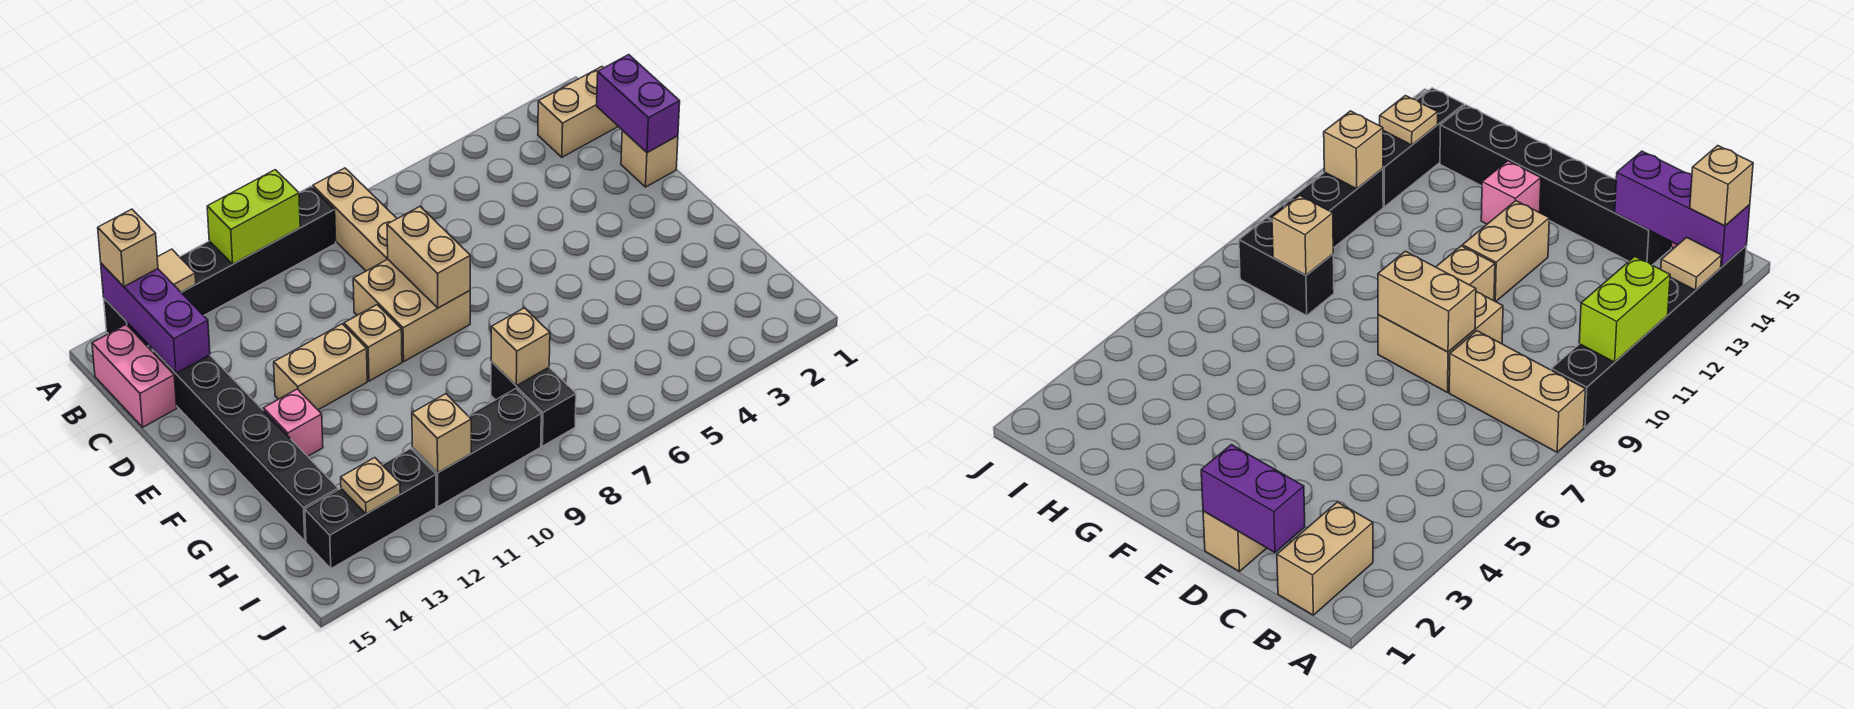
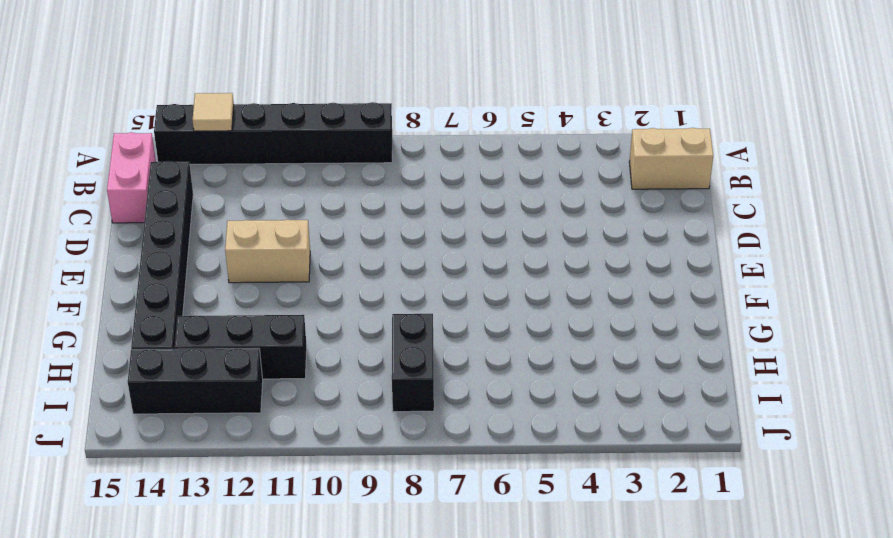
black brick H11:H13 level 1 -> black brick I9:I11 level 1
none -> tan brick A8:C8 level 1
none -> tan brick D1 level 1
none -> tan brick D8:E9 level 1

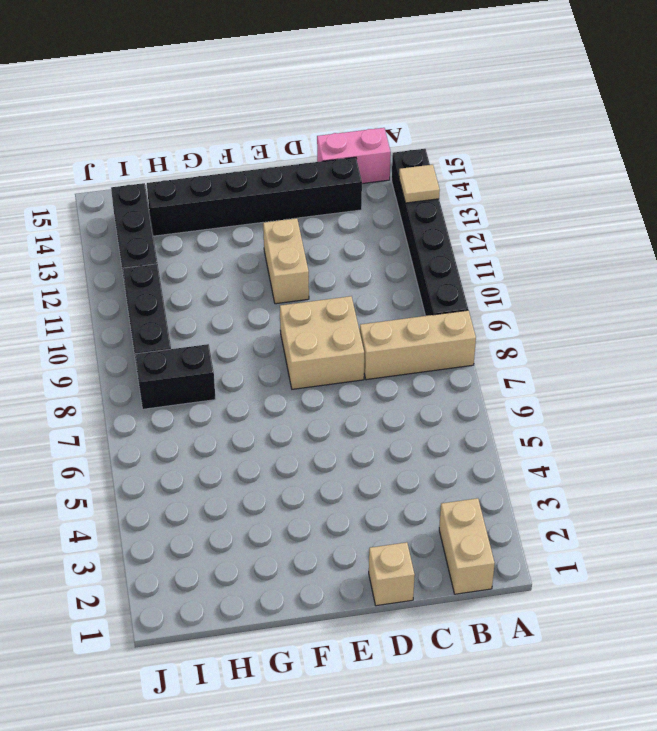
none -> tan brick E10 level 1
none -> pink brick F13 level 1
none -> lime brick A10:A11 level 2

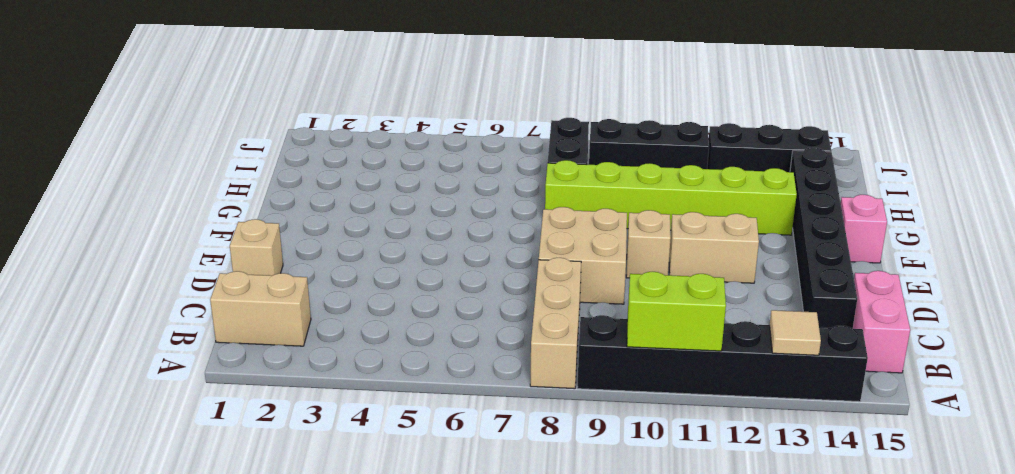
pink brick F15 level 1 -> pink brick F13 level 1
lime brick G8:G13 level 1 -> none
none -> purple brick A14:C14 level 2
none -> purple brick C1:D1 level 2
none -> tan brick D8:E8 level 2

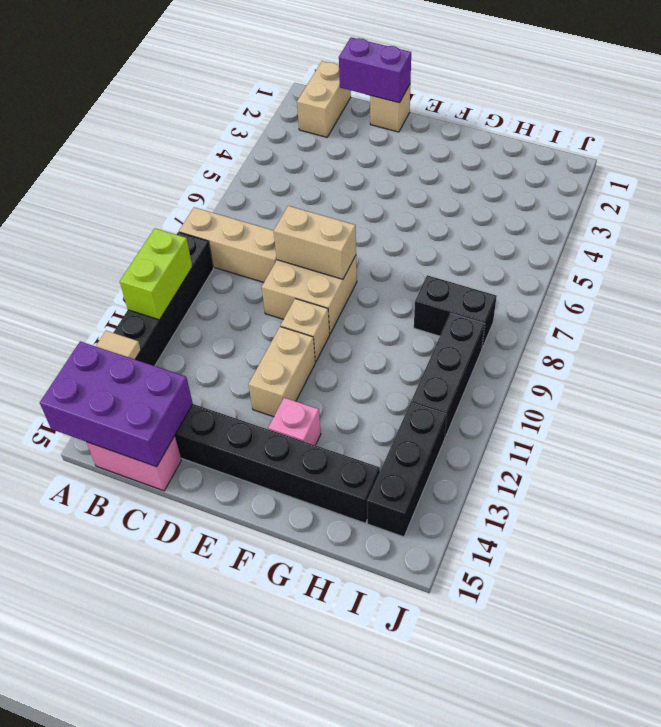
purple brick A14:C15 level 2 -> purple brick A14:C14 level 2
none -> tan brick H8 level 2
none -> tan brick I11 level 2
none -> tan plate I13 level 2

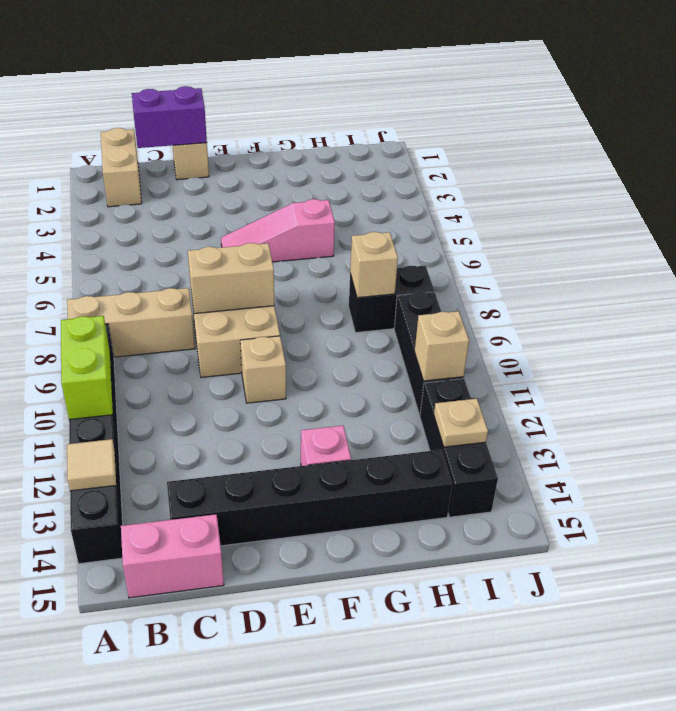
pink slope E5:G5 level 1 top G -> none
none -> tan brick E11:E12 level 1
none -> purple brick A14:C14 level 2
none -> tan brick A14 level 3

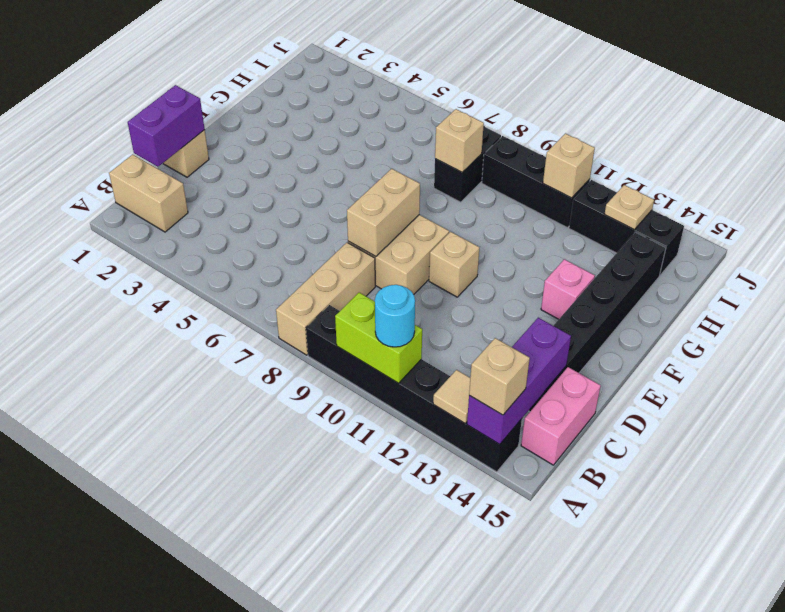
cyan round brick A11 level 3 -> none
none -> tan brick E11:E12 level 1

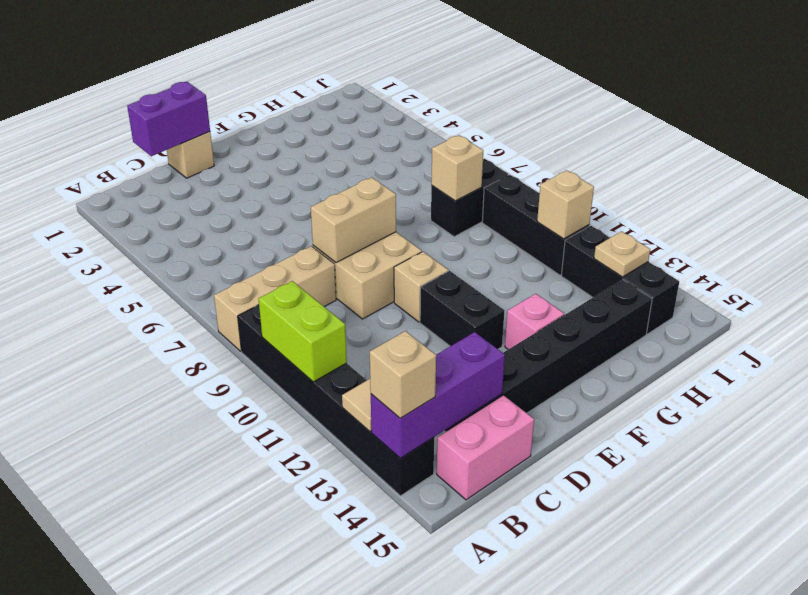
black brick E11:E12 level 1 -> tan brick E11:E12 level 1
none -> tan brick B1:B2 level 1

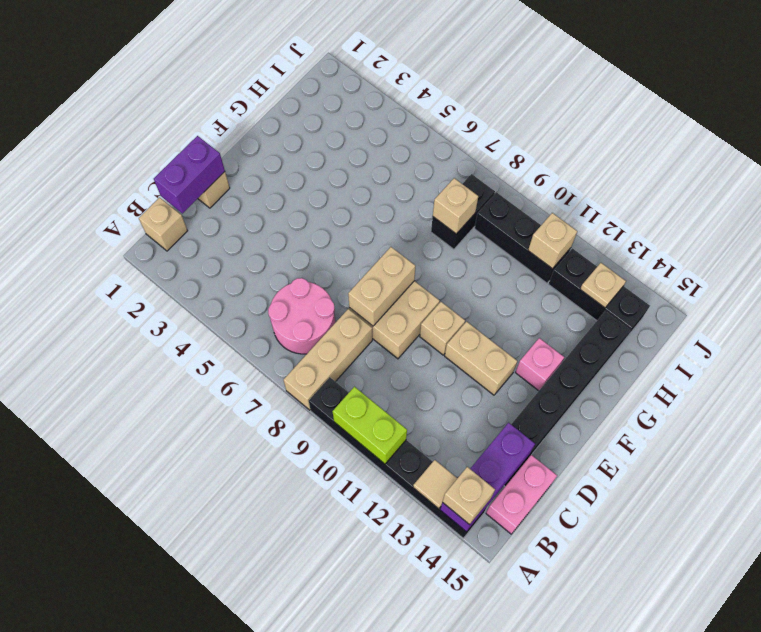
tan brick B1 level 1 -> tan brick B1:B2 level 1
pink round brick B6:C7 level 1 -> none

